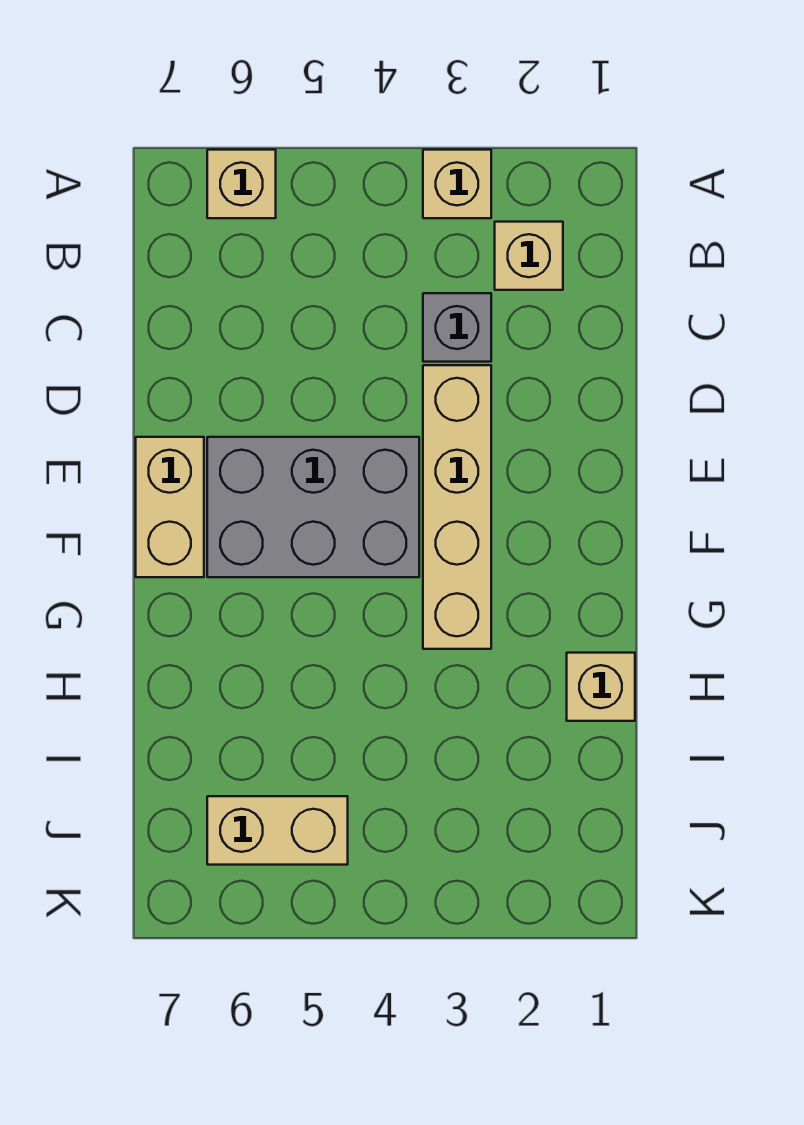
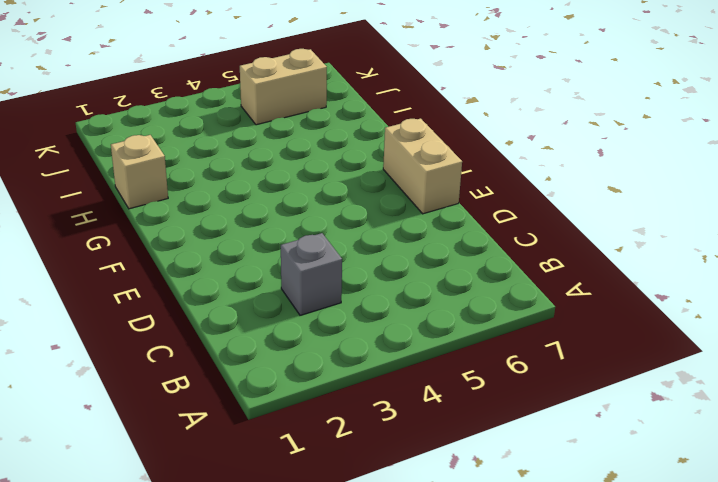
none -> tan brick A3 level 1
none -> tan brick A6 level 1

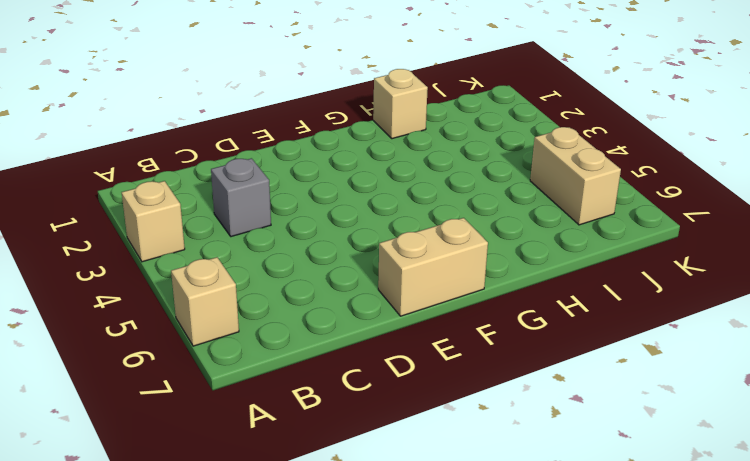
none -> tan brick B2 level 1
none -> tan brick D3:G3 level 1

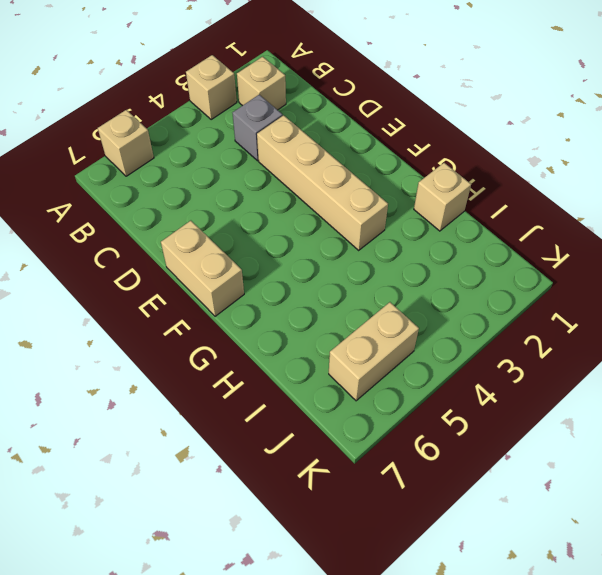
none -> grey brick E4:F6 level 1

